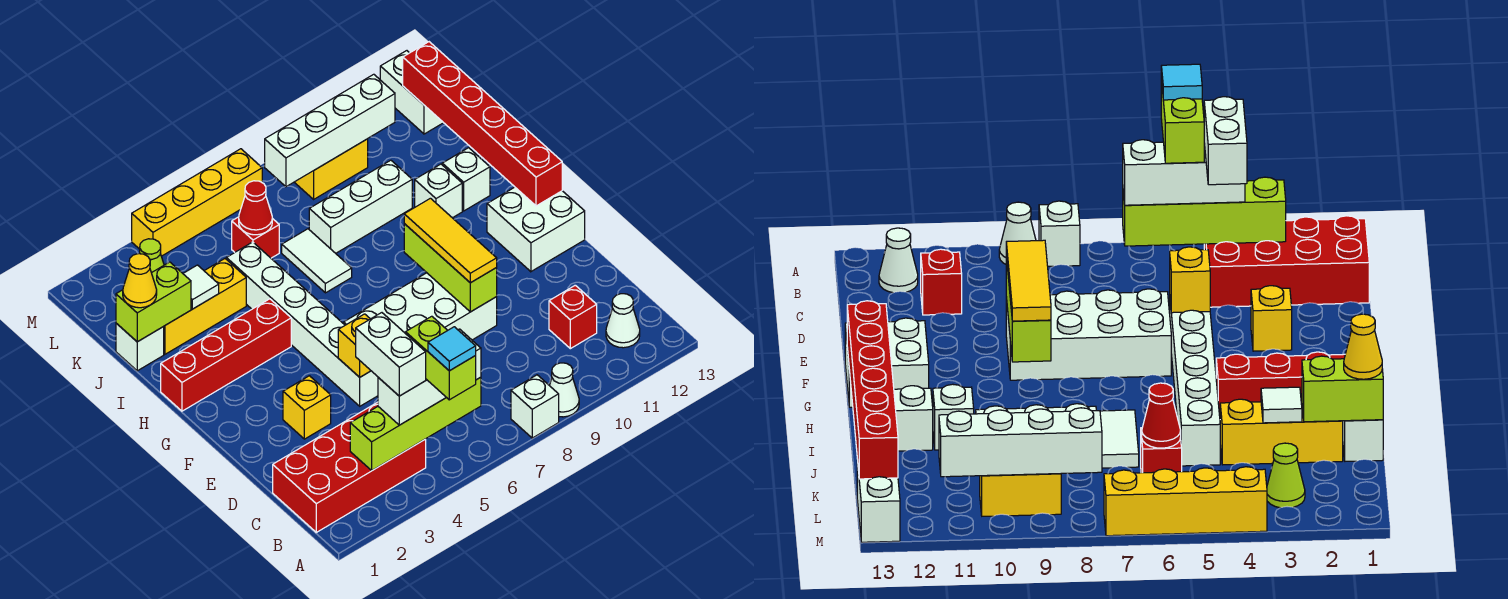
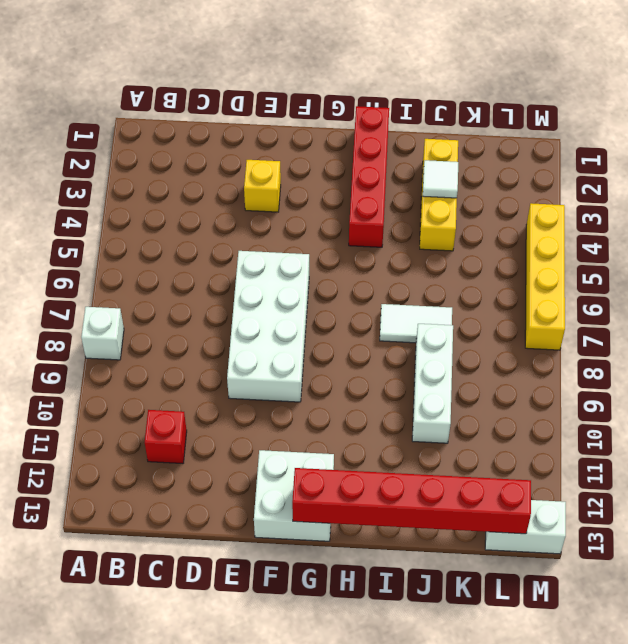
none -> white cone A9 level 1
none -> red brick B1:C4 level 1
none -> white cone B12 level 1
none -> white brick E5:J5 level 1

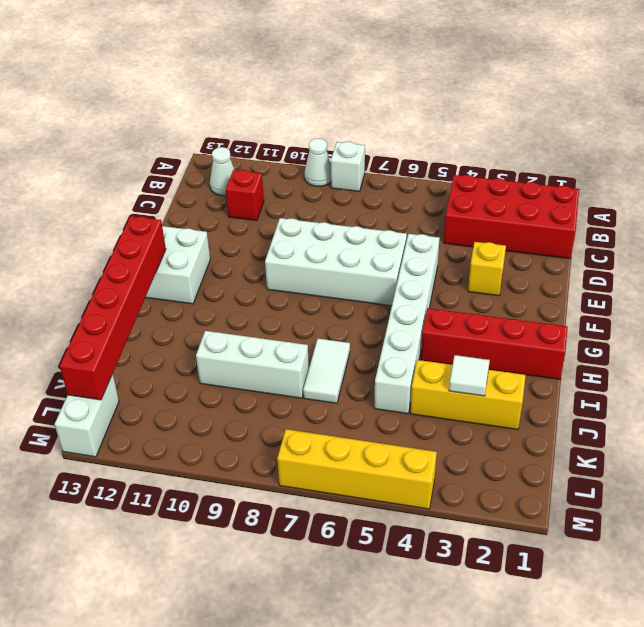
none -> white brick I11 level 1
none -> white brick I12 level 1
none -> white brick J1 level 1
none -> red brick K6 level 1

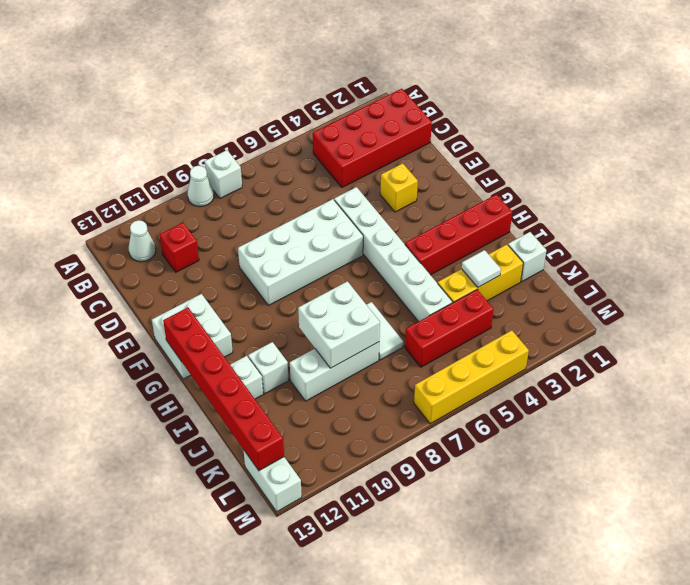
white brick I8:J9 level 2 -> none
red brick K4:K6 level 1 -> red brick K6 level 1
none -> lime cone L3 level 1
none -> yellow brick L9:L10 level 1
none -> lime brick B3:B6 level 2
none -> yellow brick E5 level 2

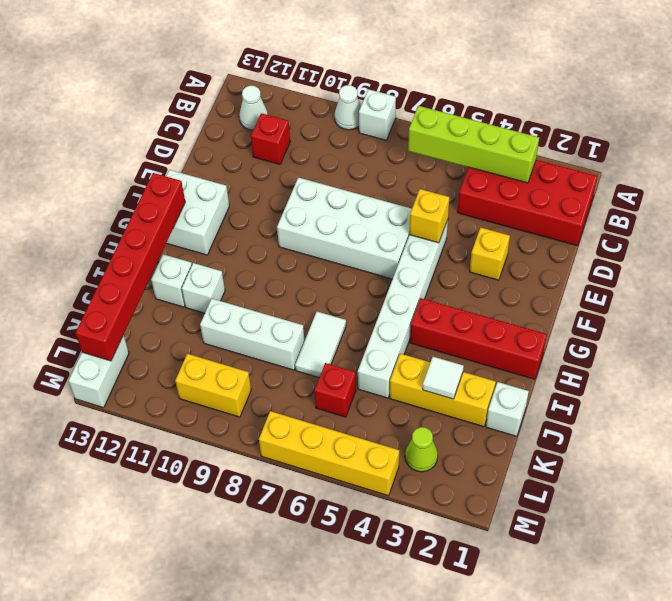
none -> lime brick E9:G9 level 2
none -> lime brick J1:J2 level 2
none -> red cone K6 level 2
none -> white brick L8:L11 level 2

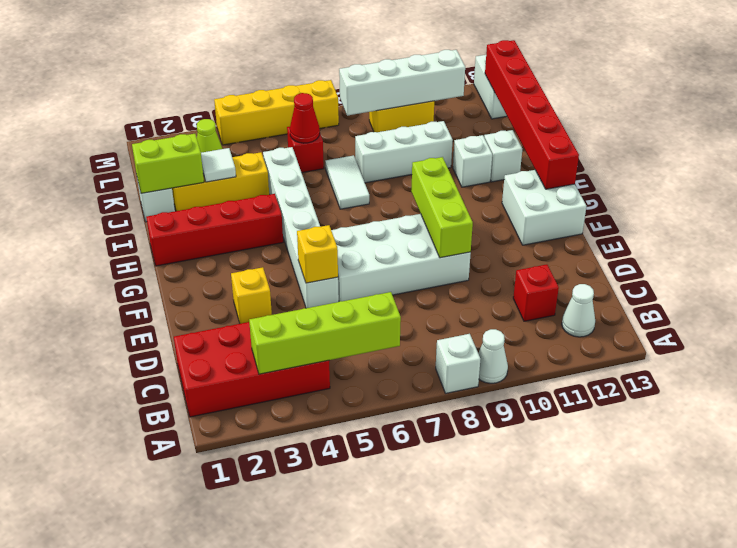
none -> white brick B4:B6 level 3
none -> yellow tile E9:G9 level 3
none -> yellow cone J1 level 3
none -> lime brick A5:B5 level 4

